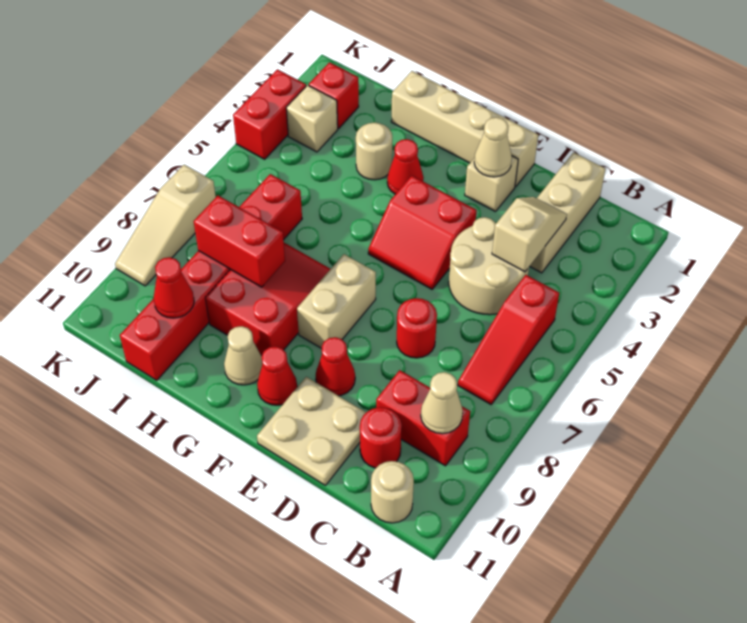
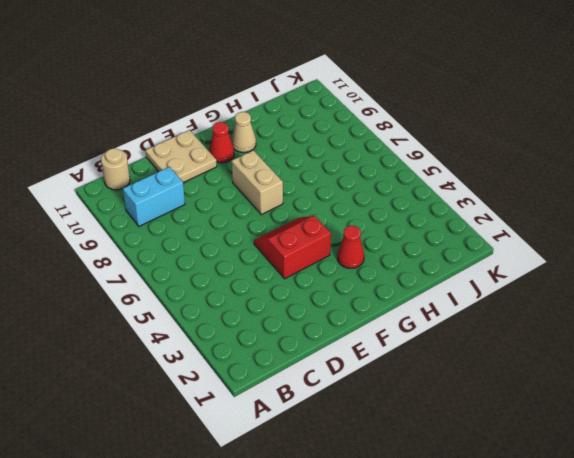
cyan brick B9:C9 level 1 -> red brick B9:C9 level 1
none -> red slope B5:B7 level 1 top 5
none -> tan brick C1:C3 level 1
none -> tan round brick C4:D5 level 1

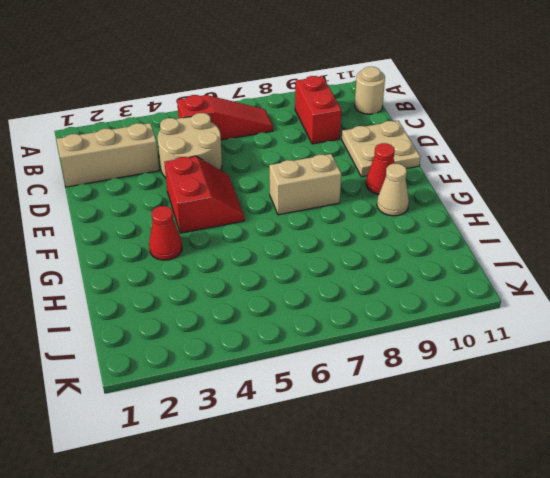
none -> red round brick C10 level 1
none -> red round brick D7 level 1
none -> tan brick E1:H1 level 1

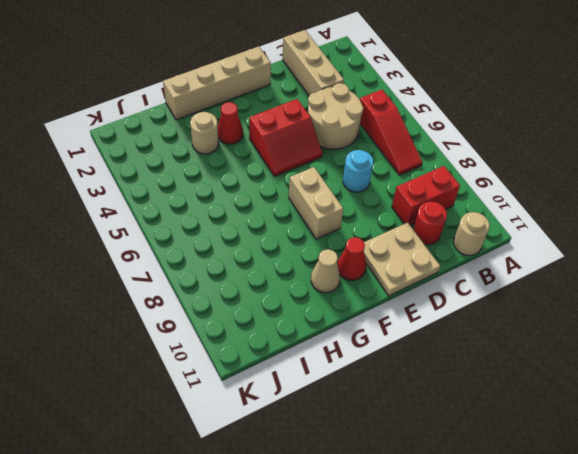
cyan round brick D7 level 1 -> red round brick D7 level 1
none -> tan brick E2 level 1
none -> red cone E9 level 1
none -> red slope G7:H9 level 1 top 9

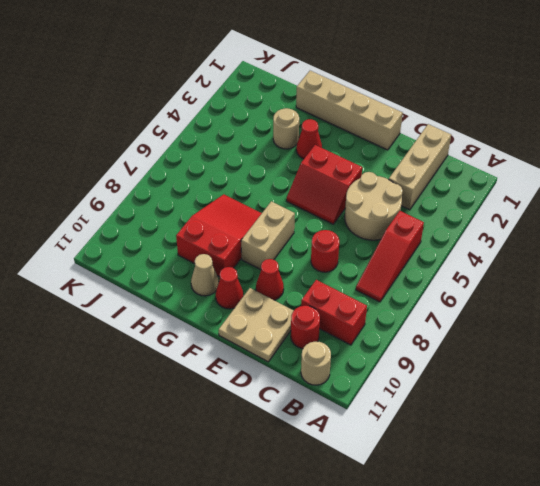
none -> tan brick E2 level 1
none -> red brick I6:I11 level 1
none -> red brick J2 level 1

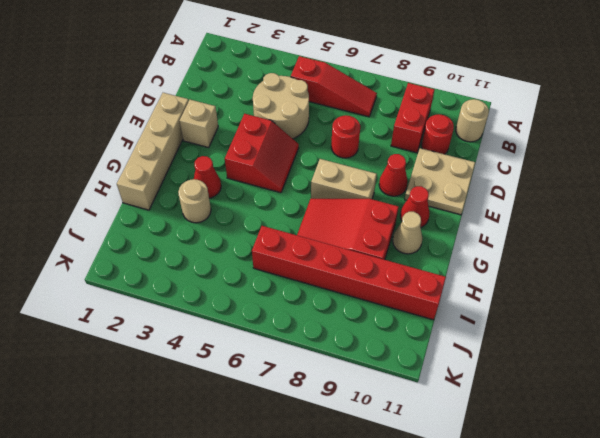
none -> tan brick C1:C3 level 1
none -> red brick J2 level 1
none -> tan brick J3 level 1

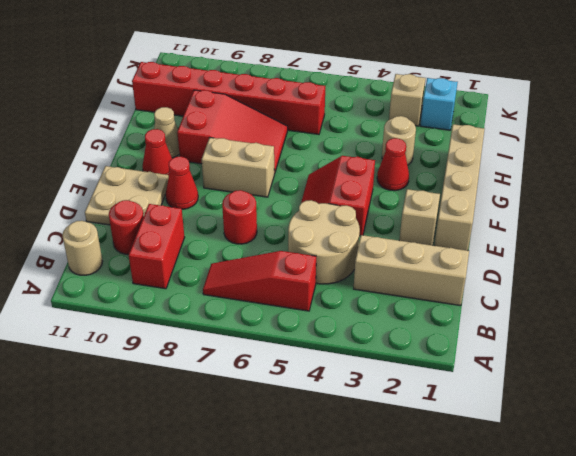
cyan brick J2 level 1 -> red brick J2 level 1
none -> red brick K3:K4 level 1
none -> tan slope K7:K9 level 1 top 7
none -> tan cone B9 level 2

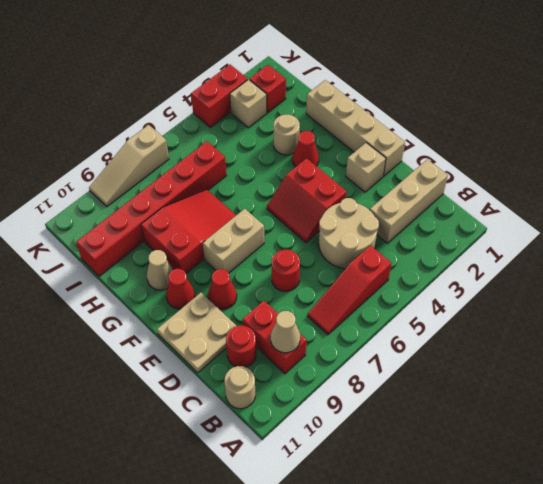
none -> tan slope C3:C4 level 2 top 4
none -> tan cone E2 level 2
none -> red brick H8:I8 level 2

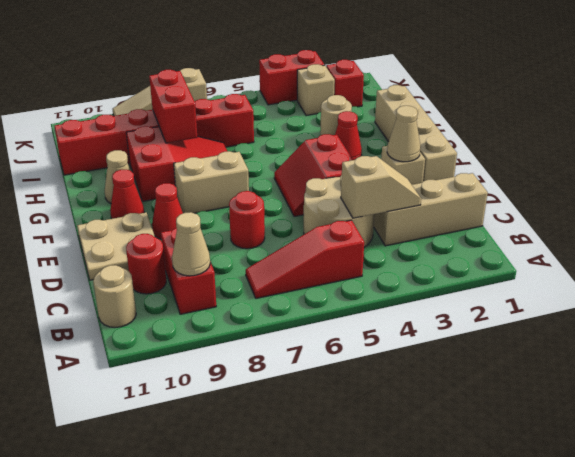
none -> red cone I10 level 2

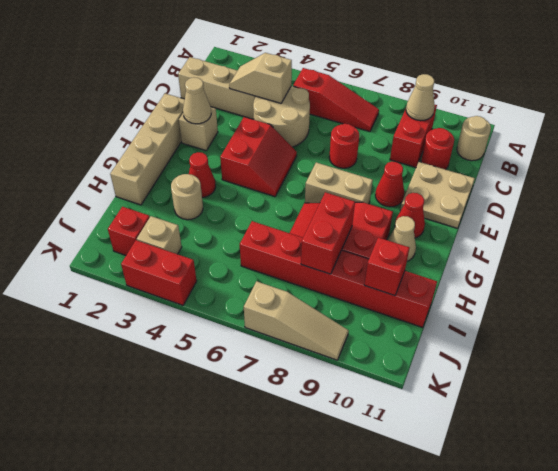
red brick I10 level 2 -> red cone I10 level 2

